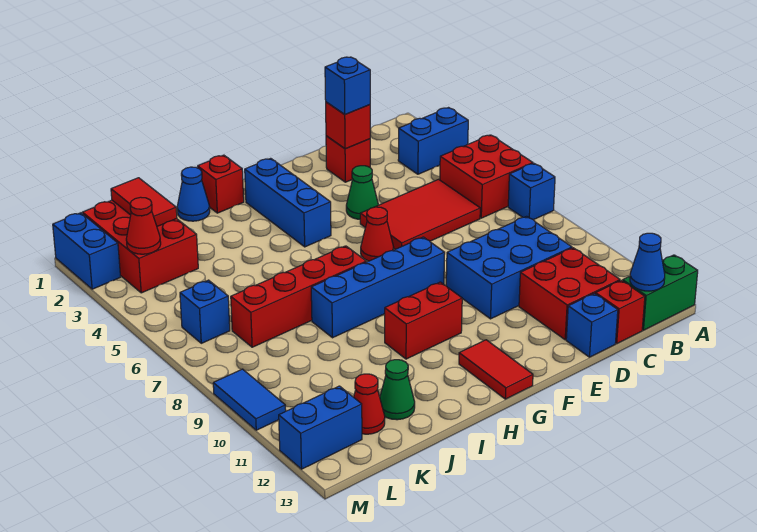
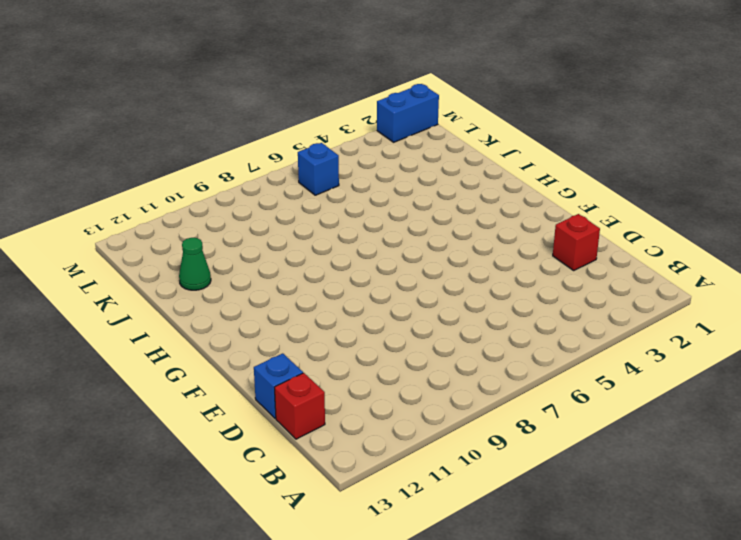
none -> blue brick A3:B3 level 1
none -> red brick A5:B6 level 1
none -> blue brick A7 level 1
none -> green brick A13:B13 level 1

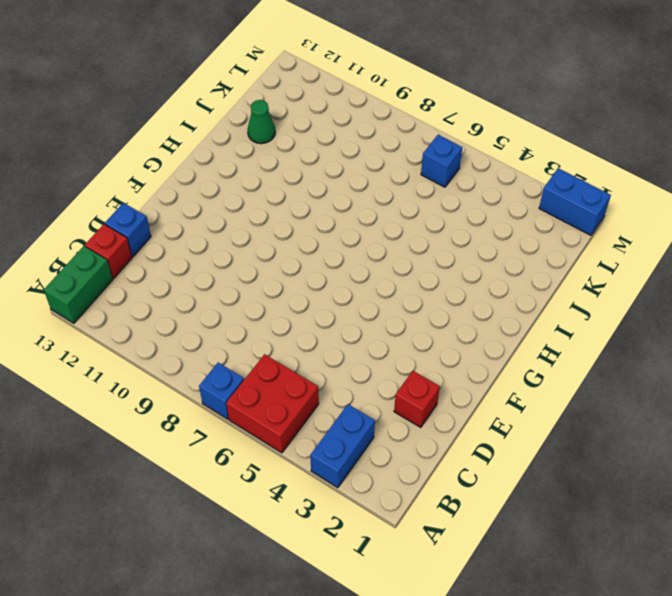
none -> red tile C5:E6 level 1
none -> blue brick C9:E10 level 1
none -> red brick C11:D12 level 1
none -> green cone E4 level 1

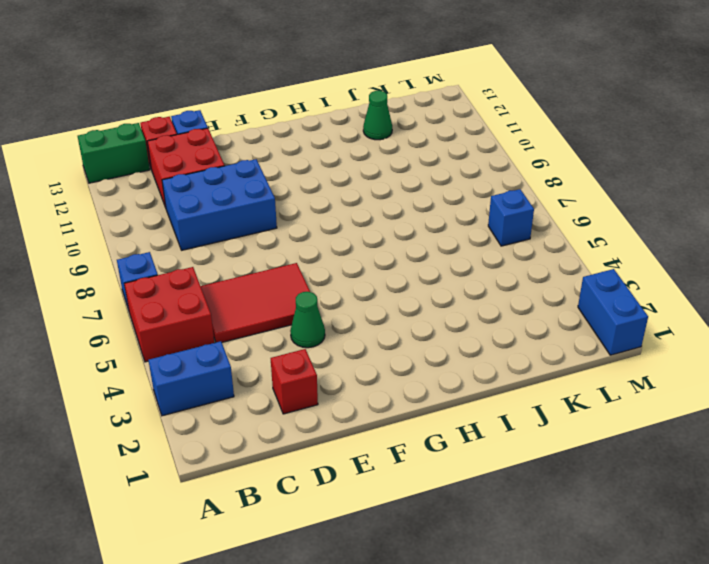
none -> red cone F6 level 1
none -> blue brick F8:I8 level 1
none -> blue brick G2:G4 level 1
none -> red brick G10:H10 level 1

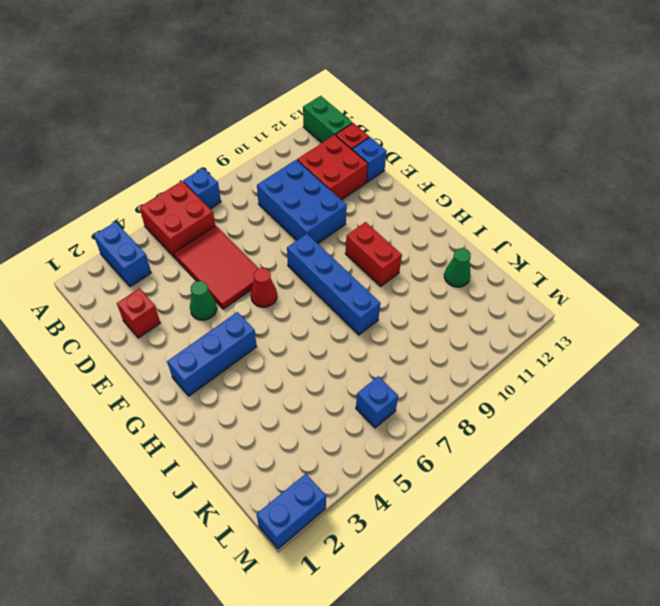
none -> red tile G12:G13 level 1
none -> red brick H1 level 1
none -> red brick H7:K7 level 1
none -> blue cone I1 level 1

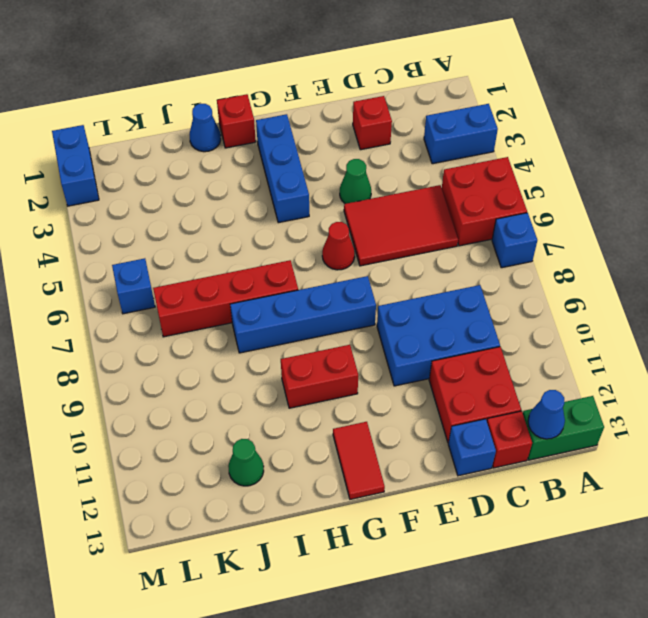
none -> red brick K1:L3 level 1
none -> red cone K12 level 1
none -> blue brick L12:M12 level 1
none -> blue tile M9:M10 level 1

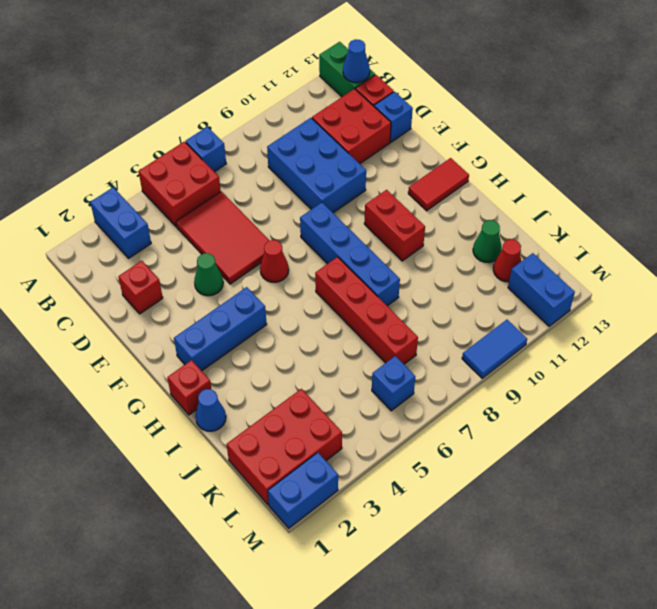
none -> red brick D2 level 2
none -> red tile K1:K2 level 2
none -> red cone L3 level 2
none -> blue brick D2 level 3

